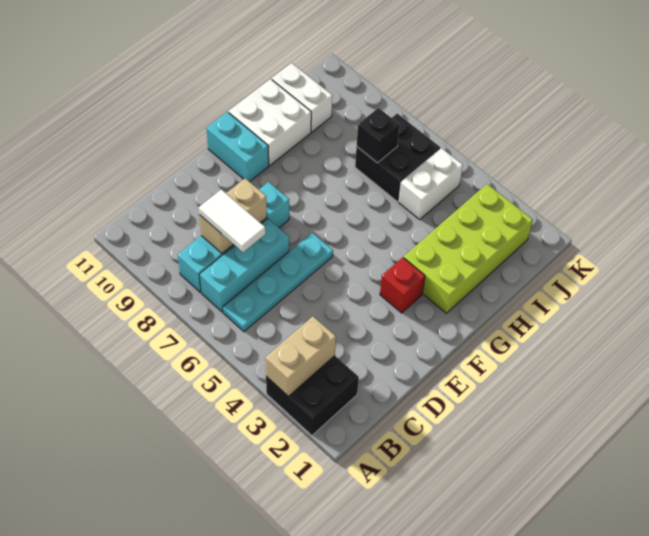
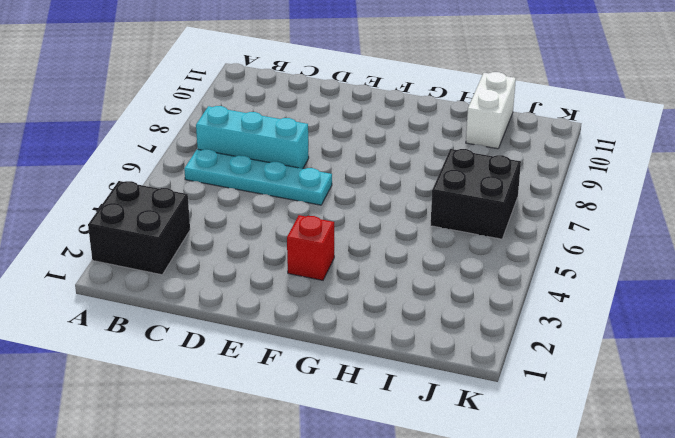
none -> cyan brick B8:E8 level 1
none -> cyan brick F10:F11 level 1
none -> lime brick G2:J3 level 1

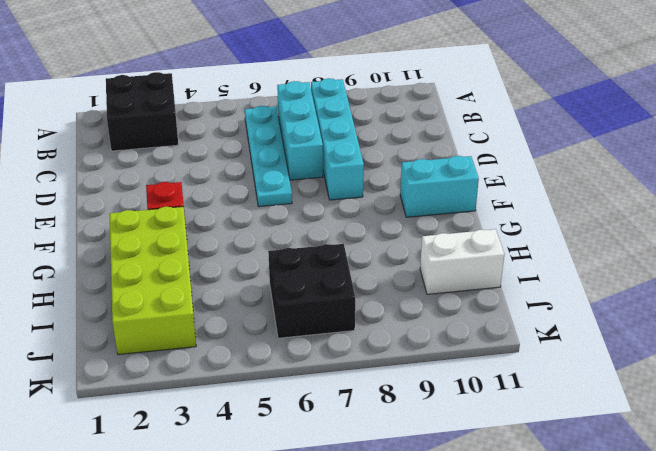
none -> white brick G10:H11 level 1
none -> white brick I5:J5 level 1
none -> tan brick A3:B3 level 2

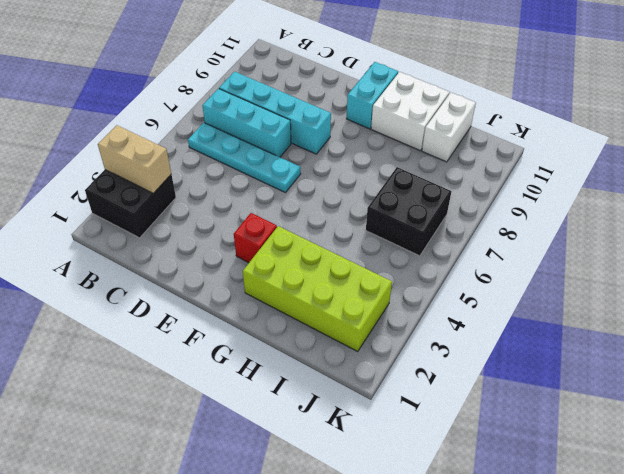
none -> white brick I5:J5 level 1
none -> tan brick C8:D8 level 2
none -> black brick I7 level 2

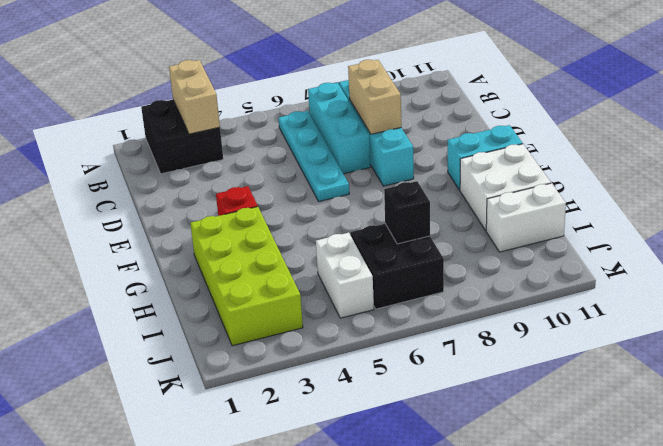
none -> white tile C7:C8 level 3

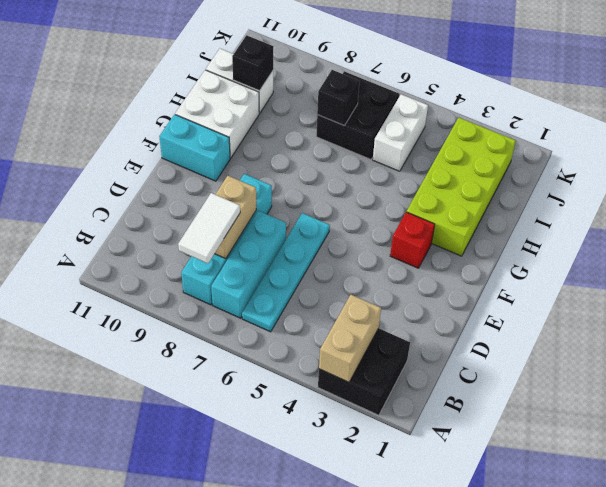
white tile B8:C8 level 3 -> white tile C7:C8 level 3
black brick I10 level 2 -> none

